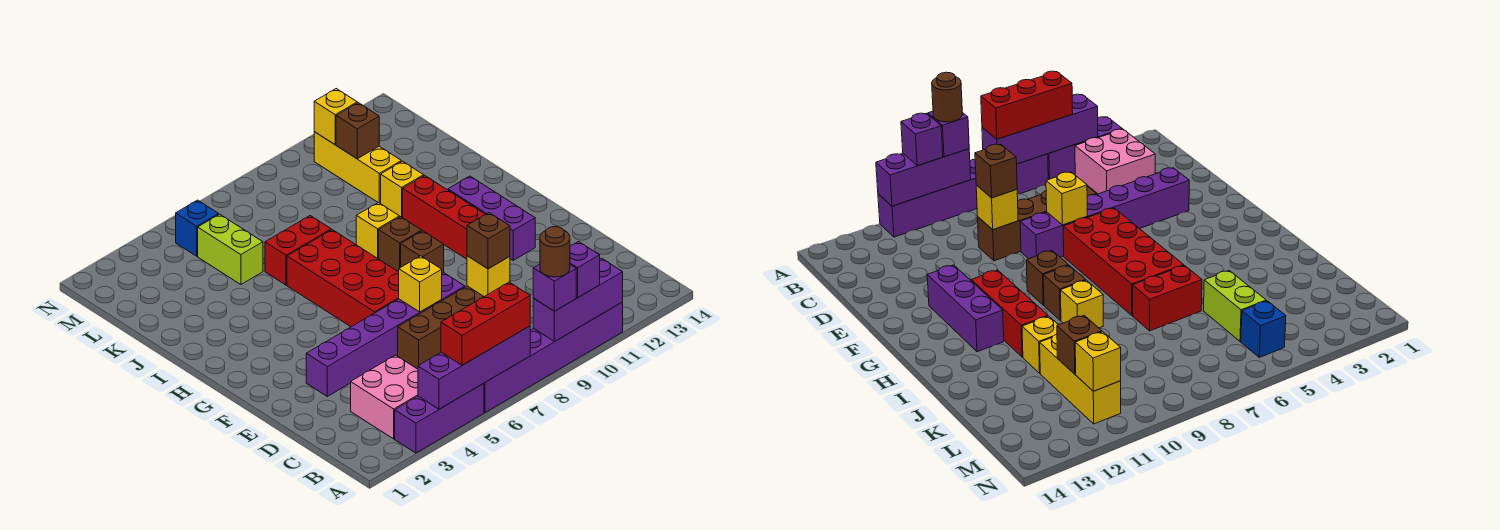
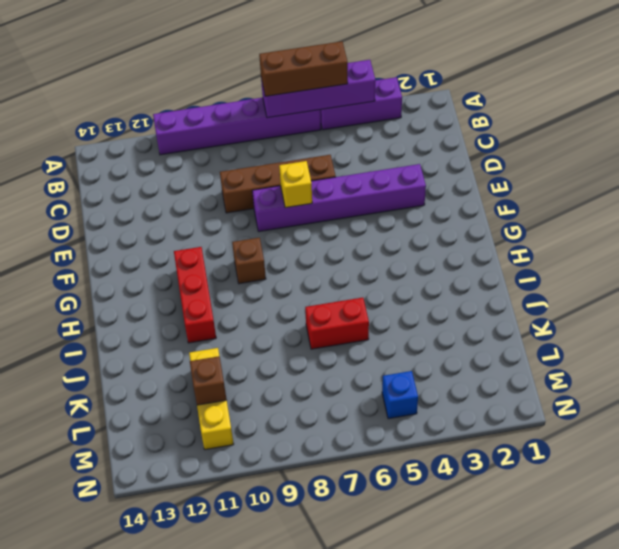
brown brick A5:A7 level 3 -> red brick A5:A7 level 3
none -> pink brick B3:C4 level 1
none -> red brick F6:I7 level 1
none -> purple brick F12:H12 level 1

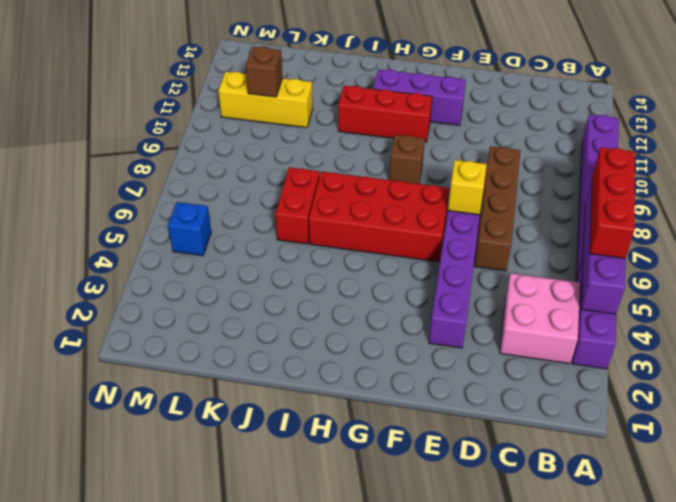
none -> brown brick H9 level 1
none -> yellow brick I9 level 1
none -> yellow brick J11 level 1

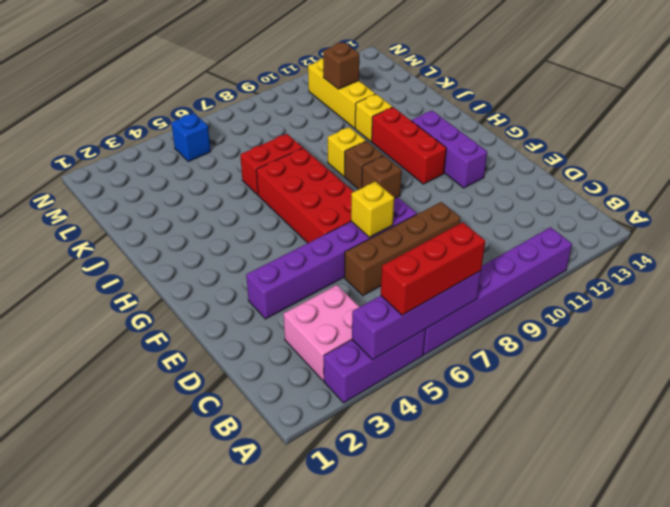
none -> lime brick K5:L5 level 1
none -> purple brick A9:A11 level 2
none -> yellow brick D9 level 2

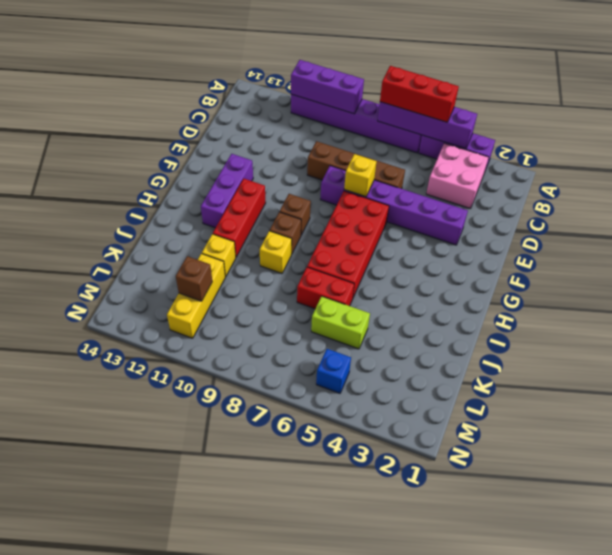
lime brick K5:K6 level 1 -> lime brick K5:L5 level 1
none -> yellow brick D9 level 2
none -> yellow brick M11 level 2
none -> purple brick A9 level 3

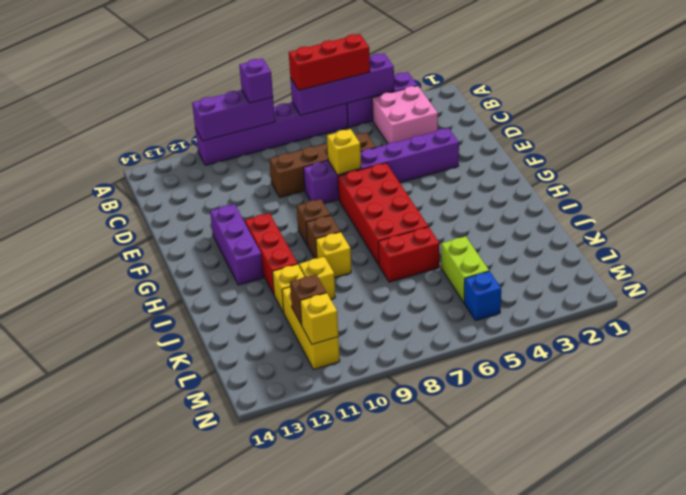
yellow brick J10 level 1 -> yellow brick D9 level 2
none -> purple brick A10 level 3
none -> brown brick D9 level 3
none -> brown round brick A9 level 4

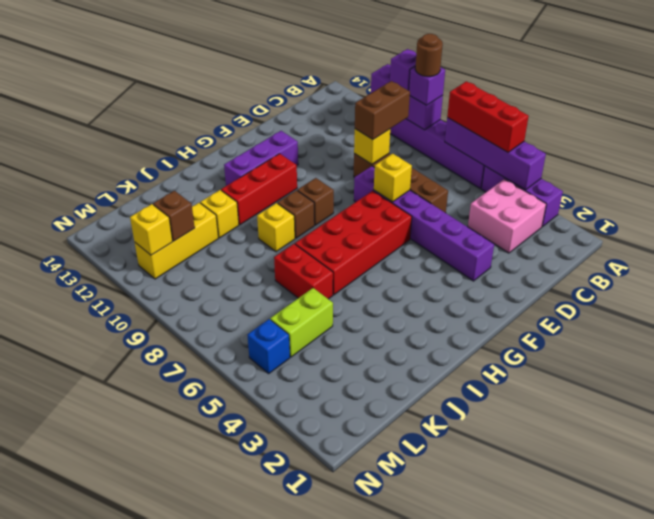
brown brick C9:D9 level 3 -> brown brick D9 level 3

